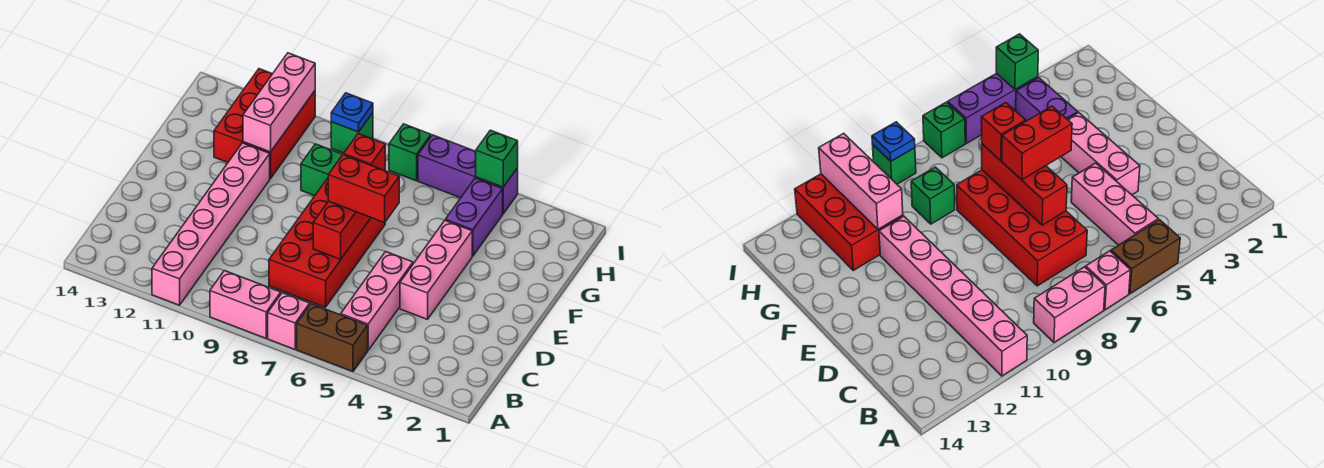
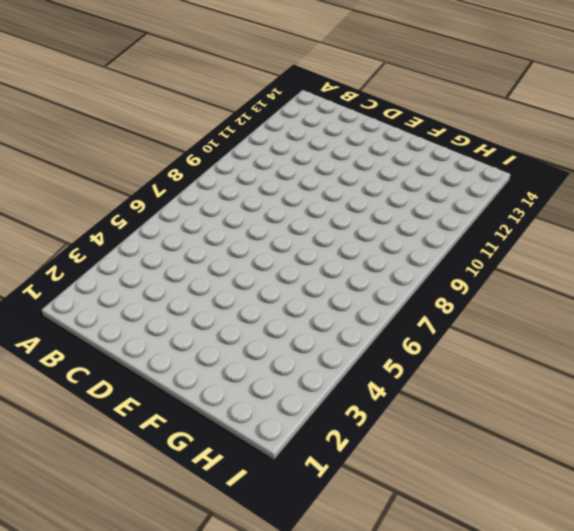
none -> brown brick A5:A6 level 1
none -> pink brick A7 level 1
none -> pink brick A8:A9 level 1

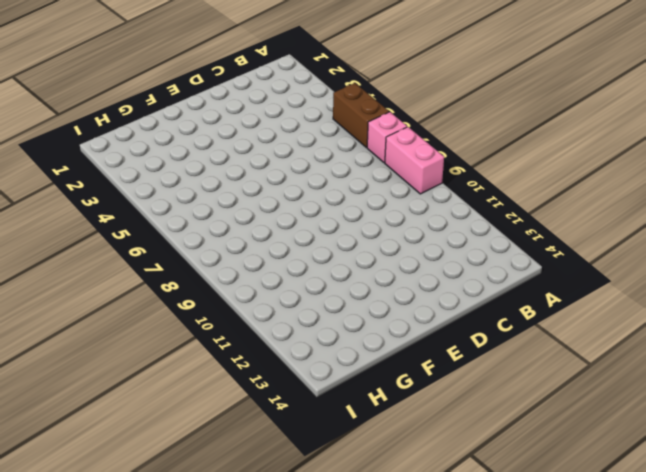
none -> pink brick A11:F11 level 1
none -> pink brick B5:D5 level 1
none -> red brick C7:F8 level 1

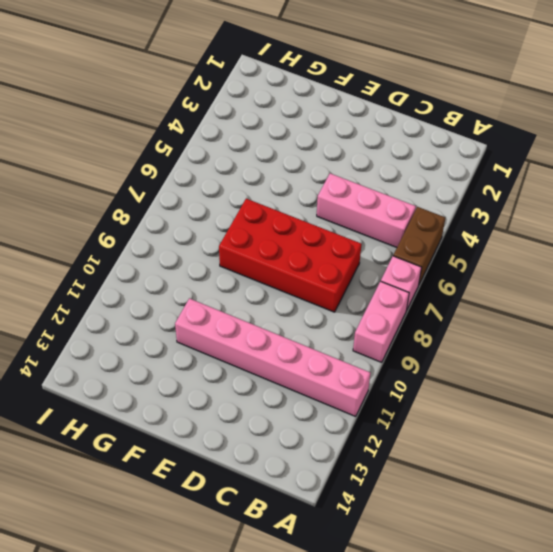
none -> pink brick D4:F4 level 1
none -> purple brick G4:H4 level 1
none -> green brick G9 level 1

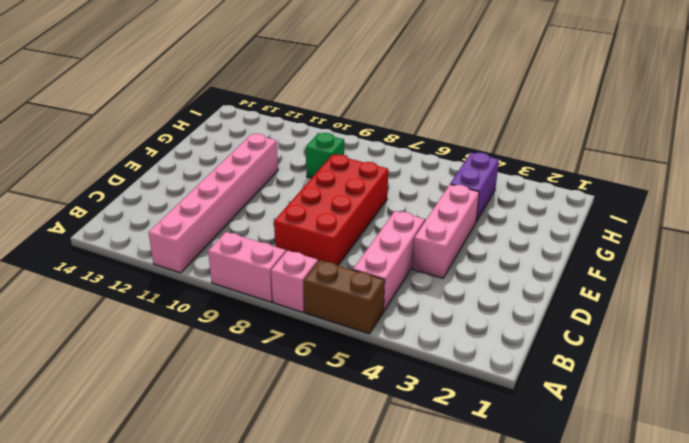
none -> red brick G11:I12 level 1
none -> purple brick I4:I6 level 1
none -> green brick I7 level 1

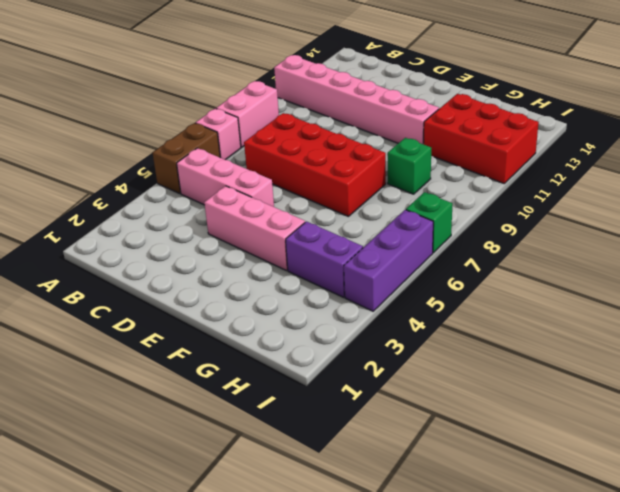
none -> green brick I9 level 1
none -> red brick D7:F7 level 2
none -> pink brick G11:I11 level 2

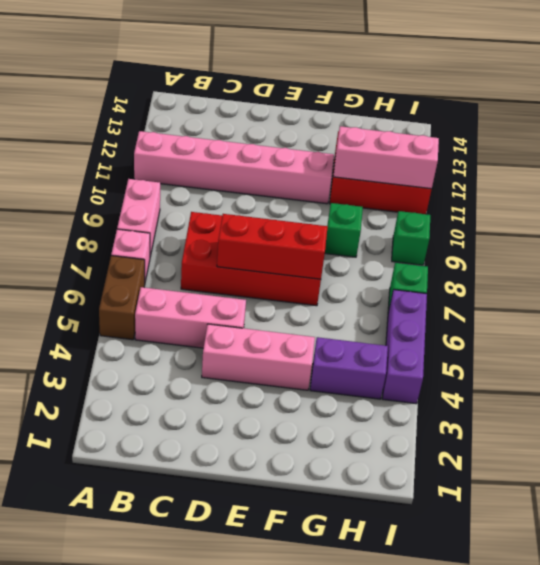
none -> green brick I4 level 2
none -> blue plate I9 level 2
none -> red brick E6:E7 level 3

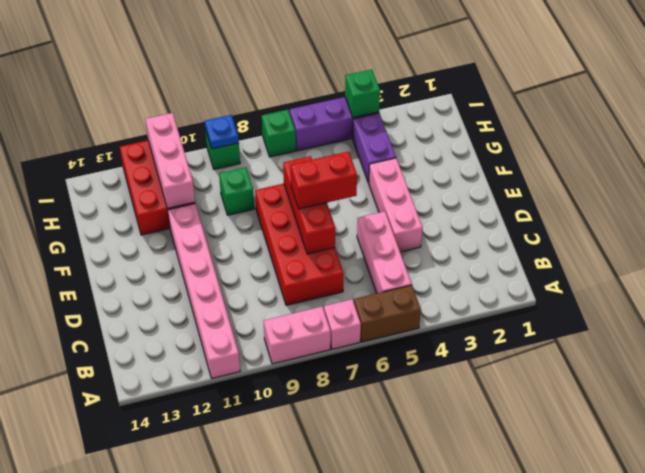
none -> red brick F7 level 3

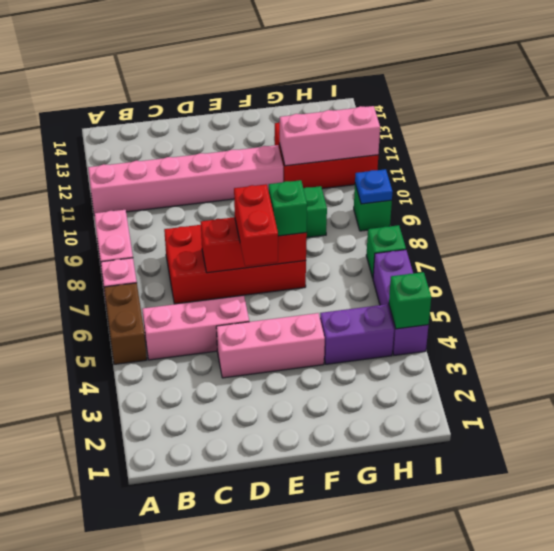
green brick F7 level 3 -> red brick F7 level 3

